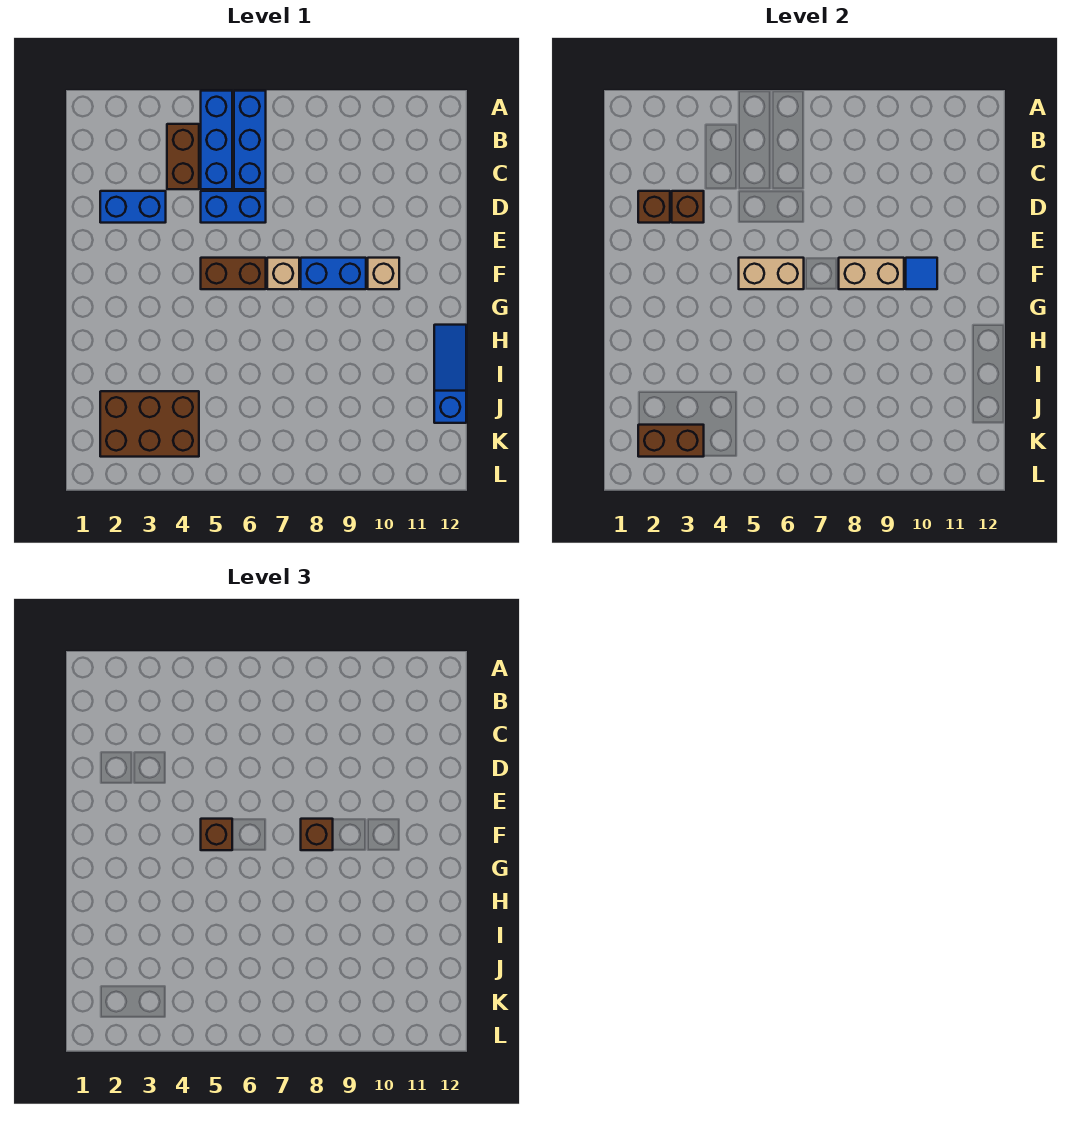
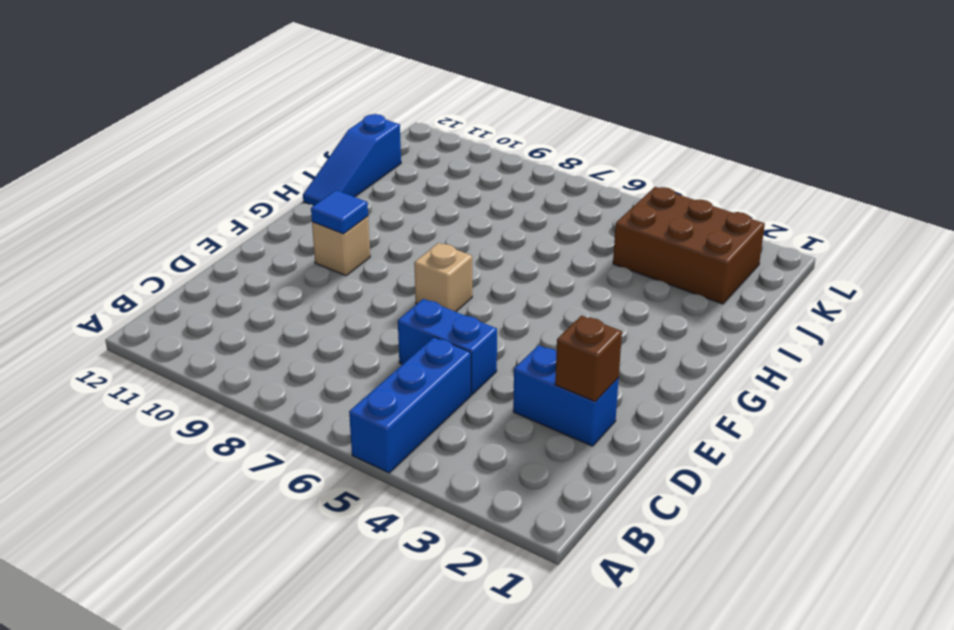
none -> blue brick A6:C6 level 1
none -> brown brick B4:C4 level 1
none -> brown brick F5:F6 level 1

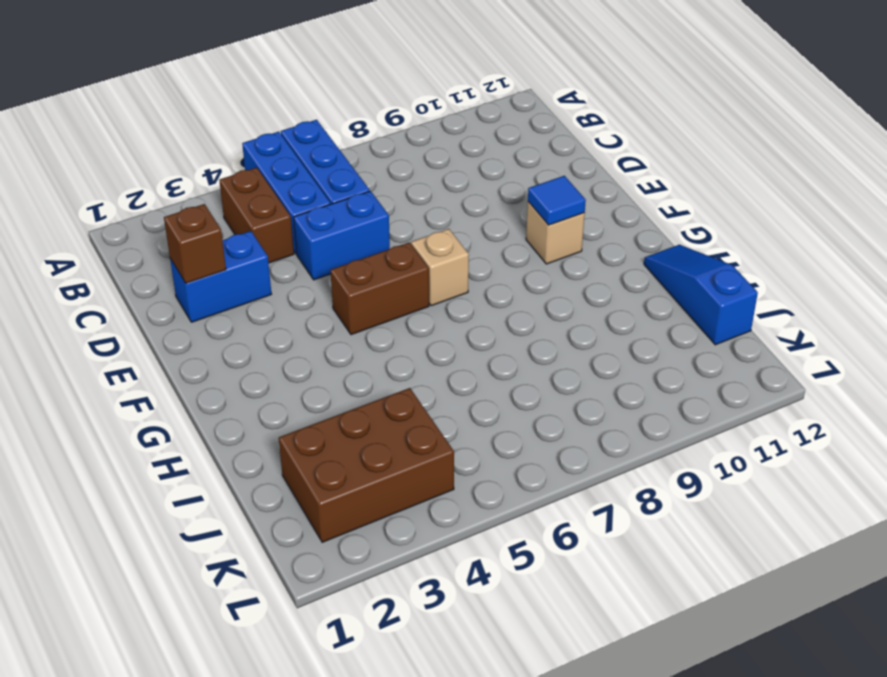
none -> blue brick F8:F9 level 1
none -> brown brick D3 level 2
none -> tan brick F5:F6 level 2

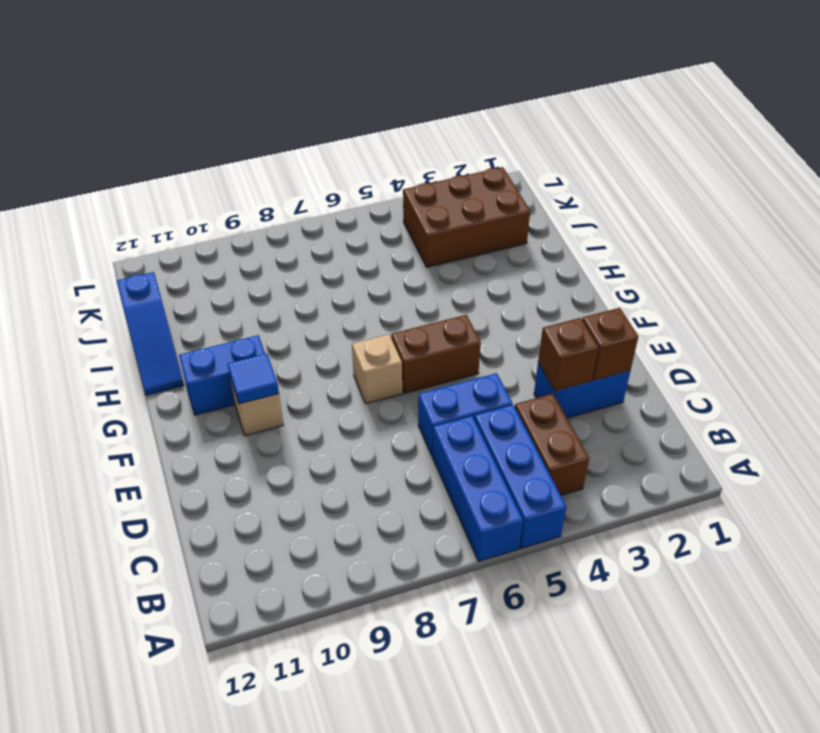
blue brick G10:G11 level 1 -> blue brick F8:F9 level 1
none -> tan brick F5:F6 level 2
none -> tan brick F8:F9 level 2
none -> brown brick K2:K3 level 2

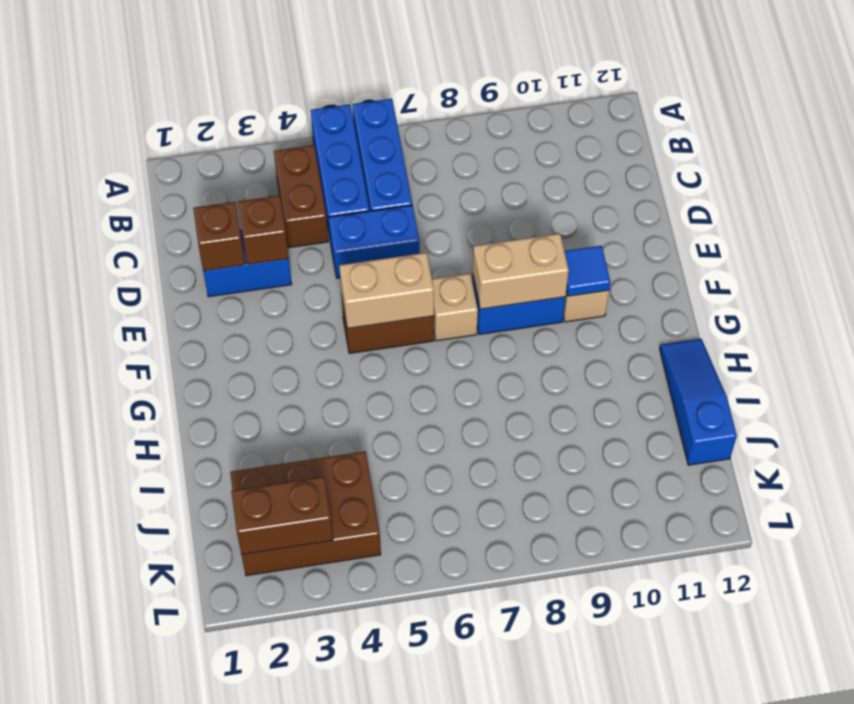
none -> brown brick F5 level 3
none -> brown brick F8 level 3

